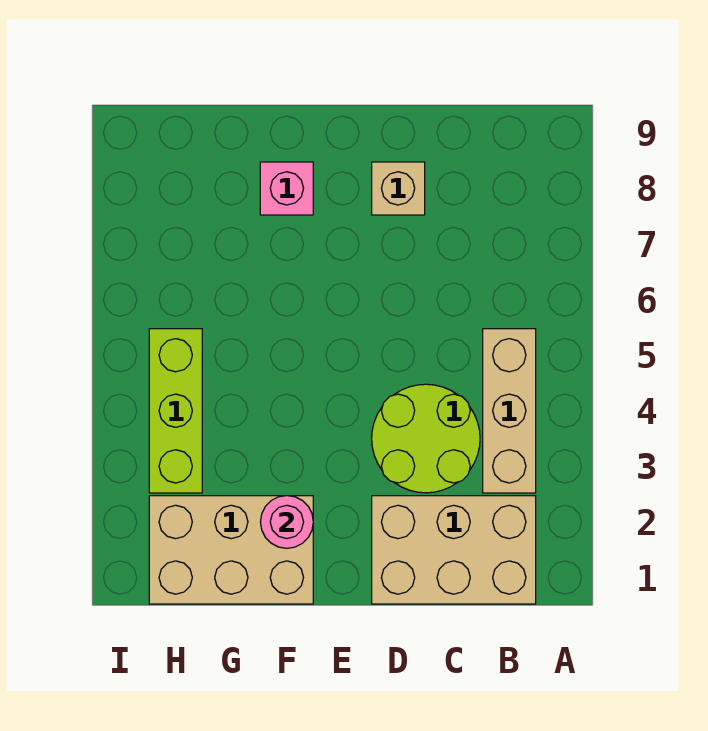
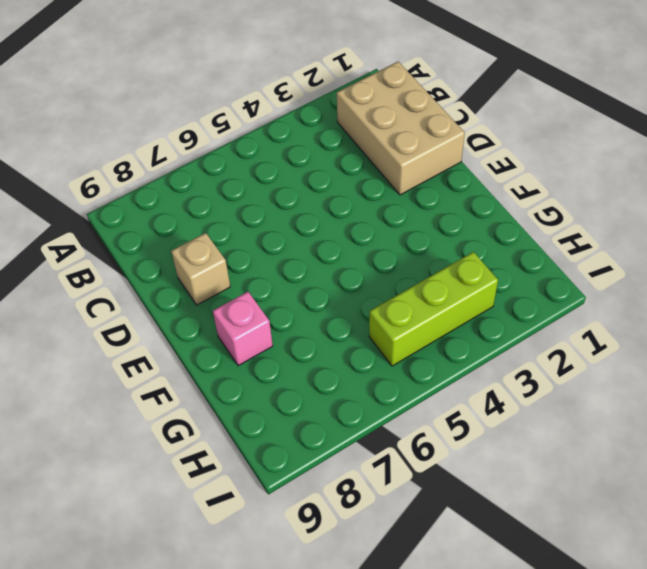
none -> tan brick B3:B5 level 1
none -> lime round brick C3:D4 level 1

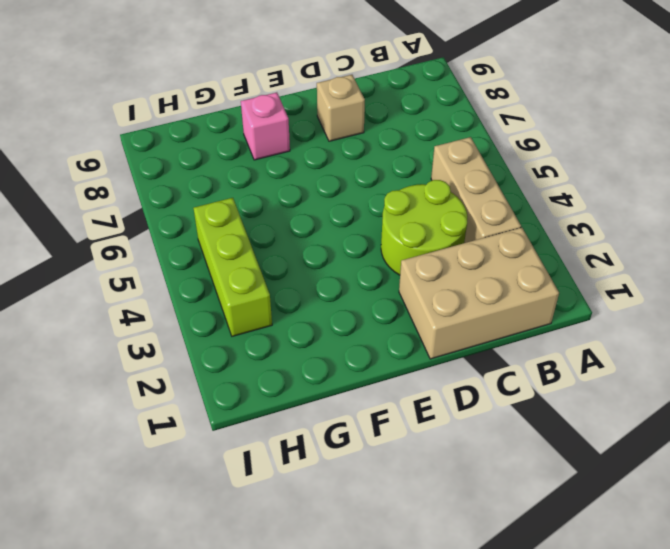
none -> tan brick F1:H2 level 1
none -> pink round brick F2 level 2

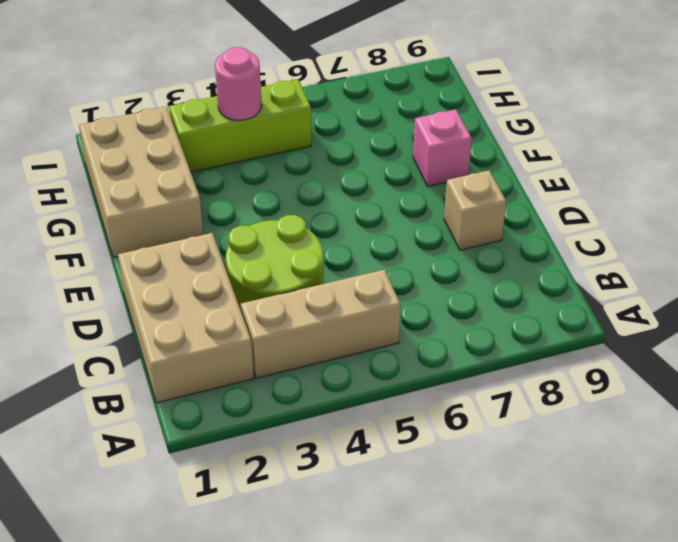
pink round brick H4 level 2 -> pink round brick F2 level 2

